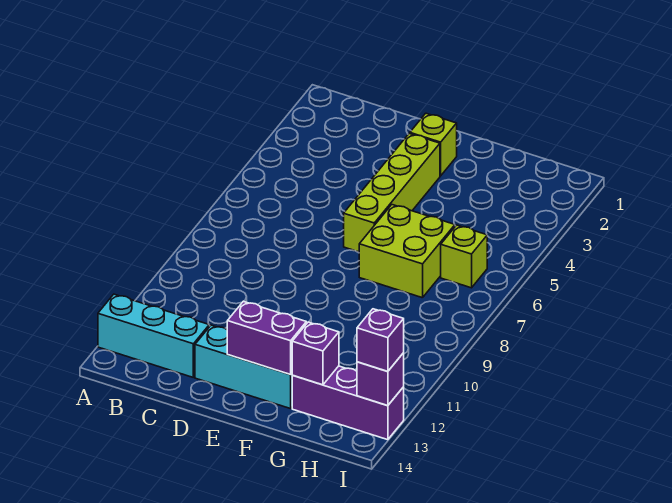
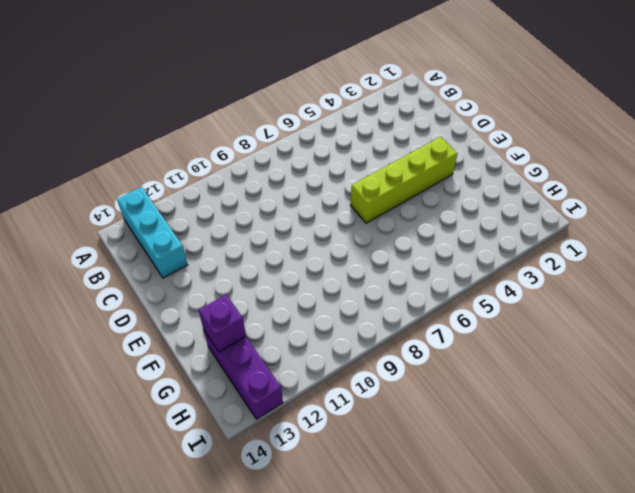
none -> cyan brick D13:F13 level 1
none -> lime brick E2 level 1

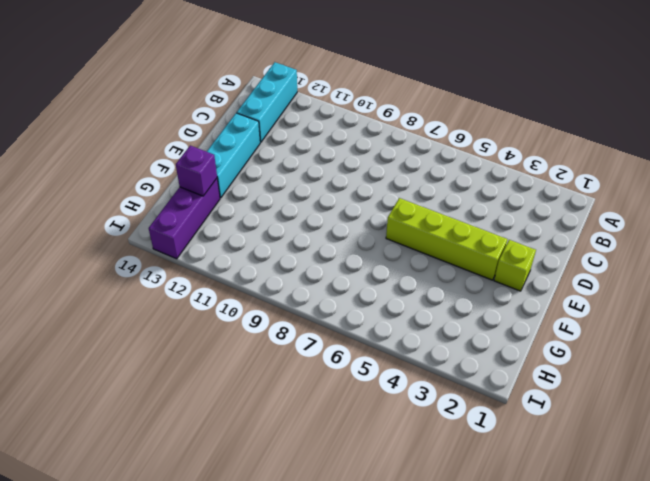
none -> lime brick F6:G7 level 1
none -> lime brick H6 level 1

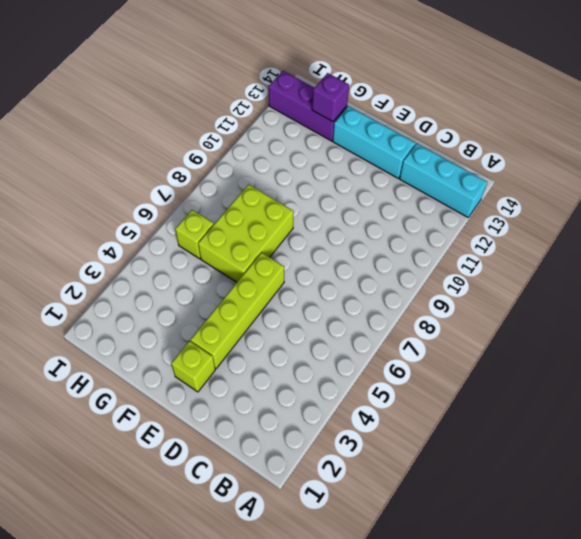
lime brick F6:G8 level 1 -> lime brick F6:G7 level 1
none -> purple brick E13:F13 level 2
none -> purple brick I13 level 2

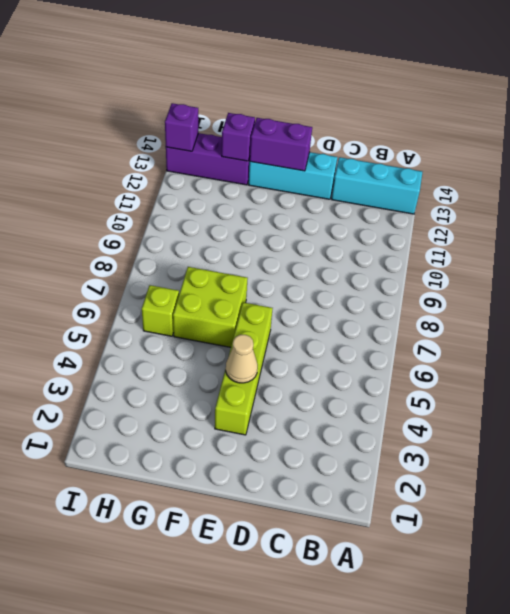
tan cone E4 level 2 -> none
none -> lime brick E2 level 1
none -> purple brick I13 level 3

